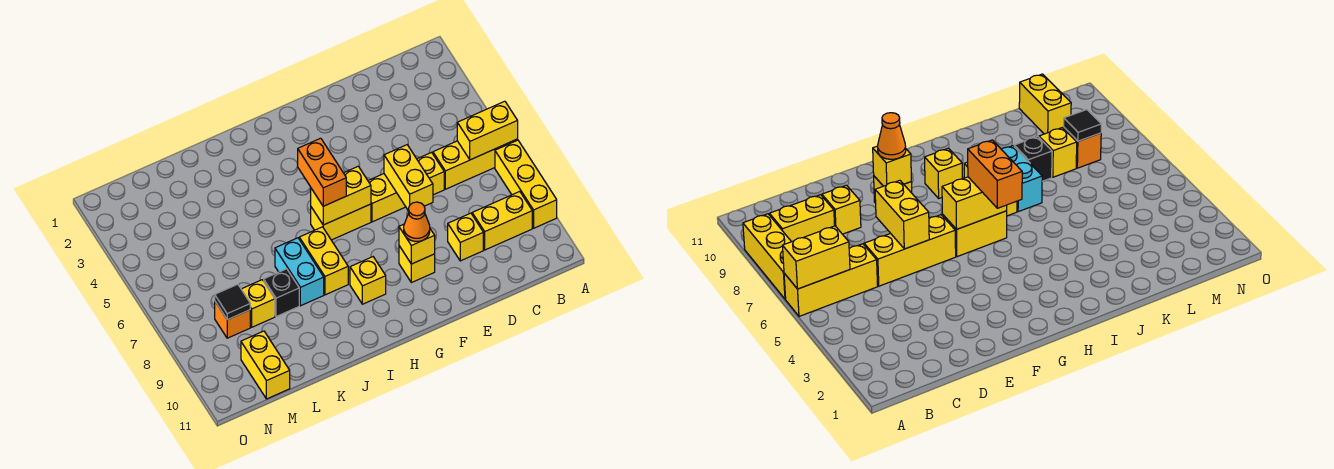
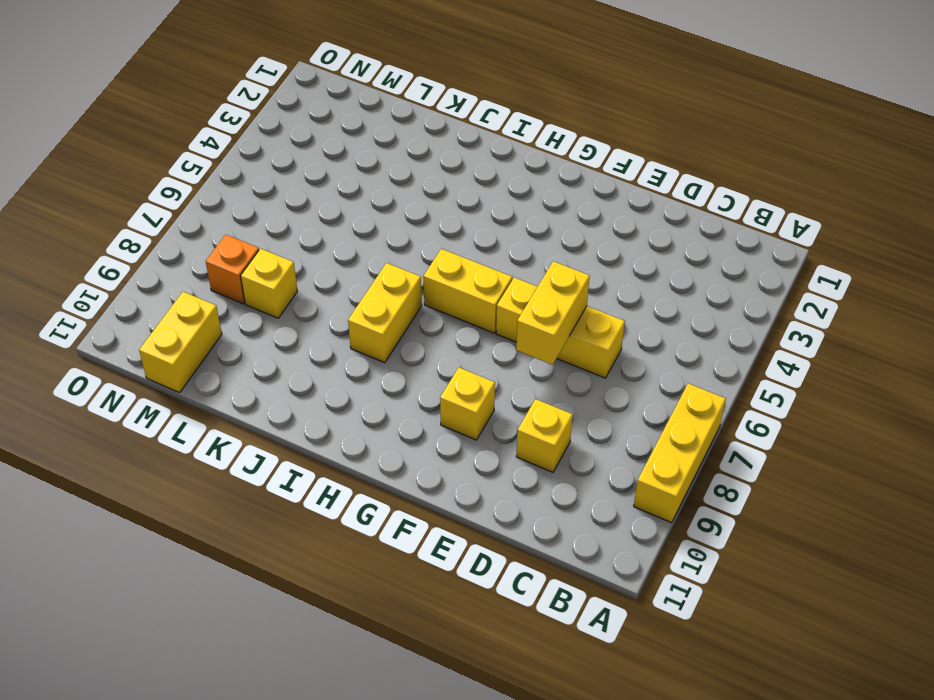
none -> yellow brick A6:C6 level 1
none -> yellow brick B9:C9 level 1
none -> yellow brick H9 level 1

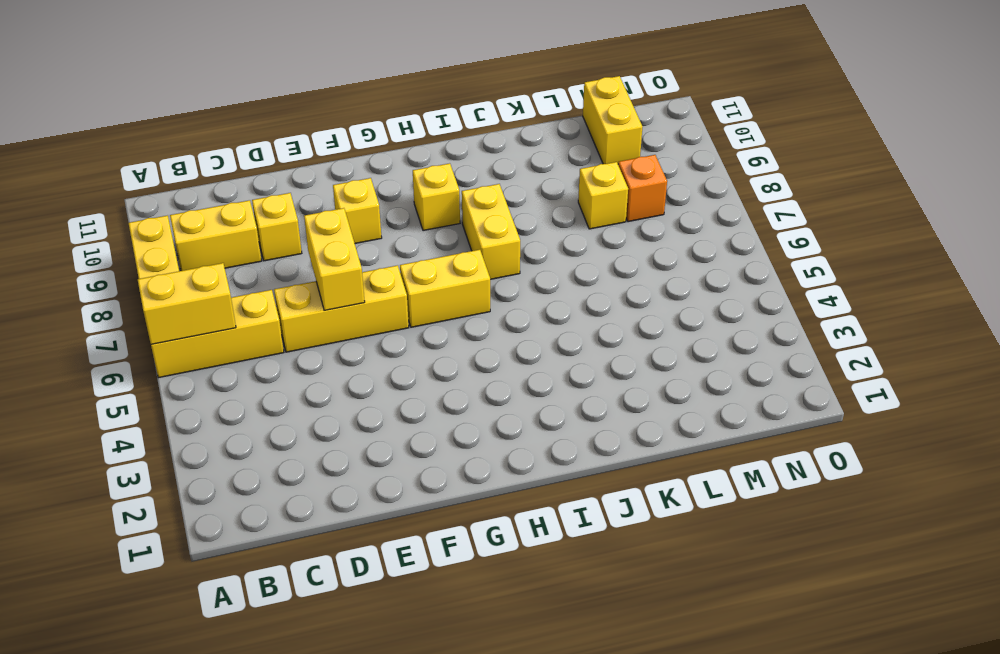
none -> cyan brick J7:J8 level 1
none -> black brick K8 level 1
none -> yellow brick F9 level 2

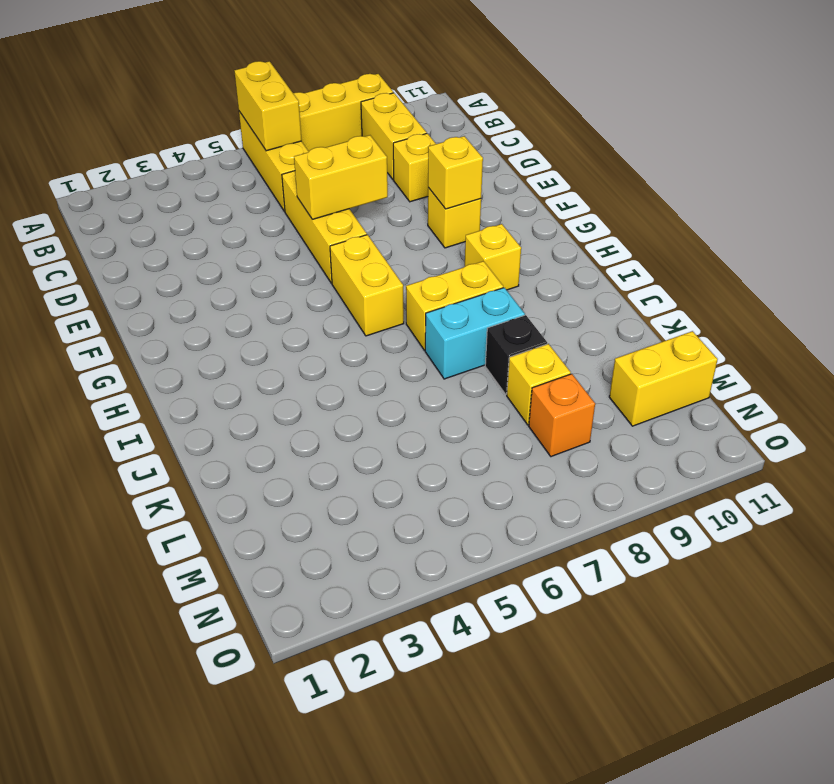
none -> yellow brick G6:H6 level 2
none -> black tile M8 level 2
none -> orange cone F9 level 3

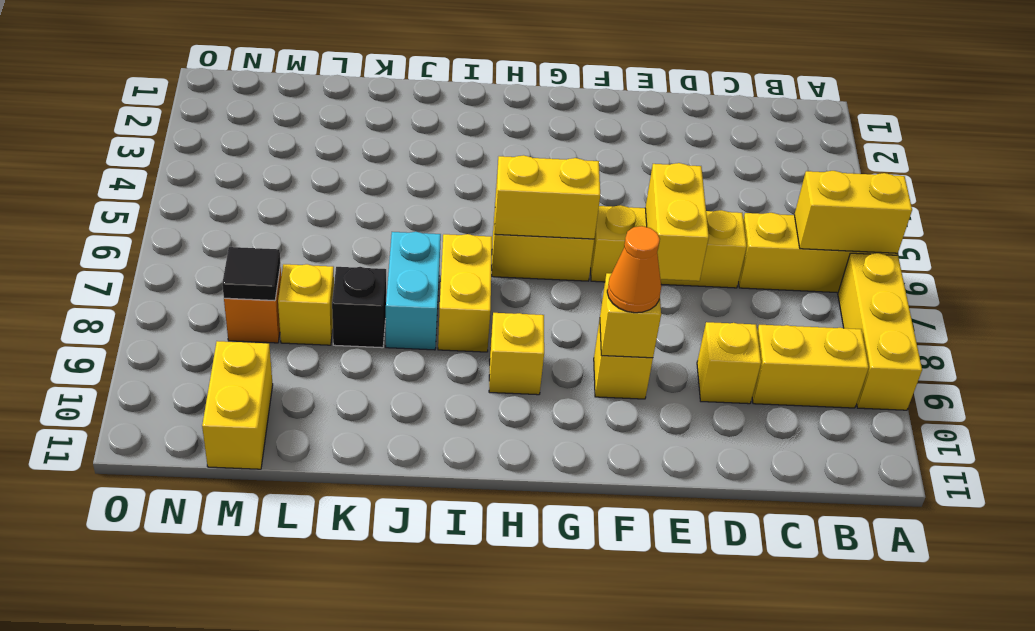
none -> orange brick H5:H6 level 3

